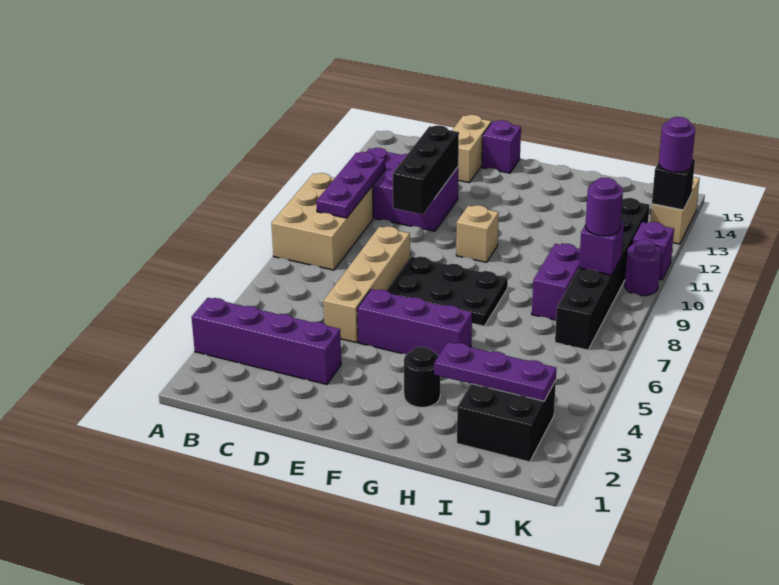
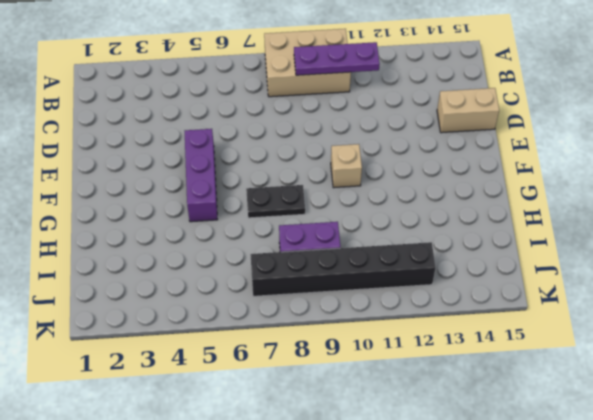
black plate G7:G8 level 1 -> black plate E7:G8 level 1
none -> purple brick A3:D3 level 1
none -> purple brick B11:D12 level 1
none -> tan brick D5:D8 level 1

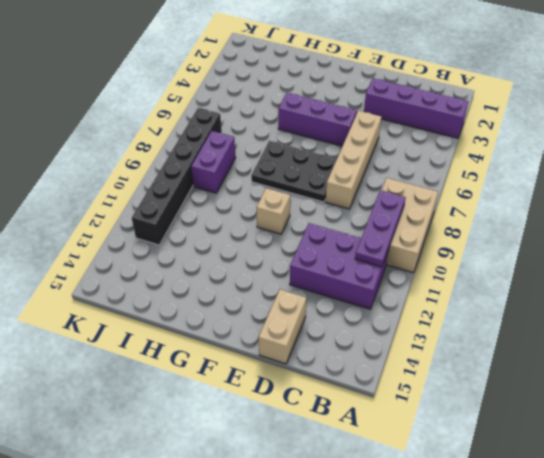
none -> purple brick E15 level 1
none -> black round brick G3 level 1
none -> black brick I2:J3 level 1

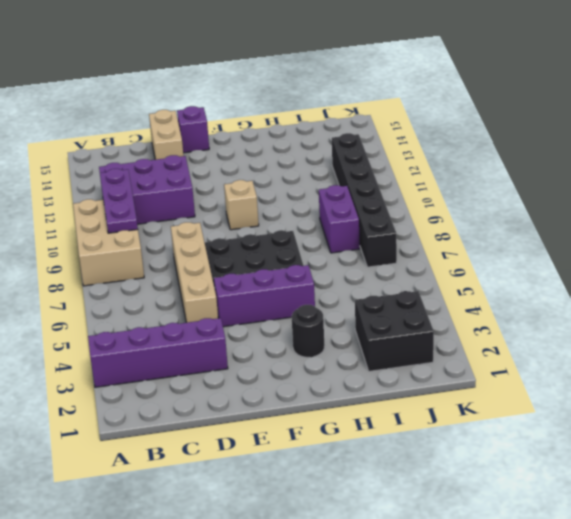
none -> purple round brick K10 level 1
none -> purple brick K11 level 1
none -> tan brick K13:K14 level 1

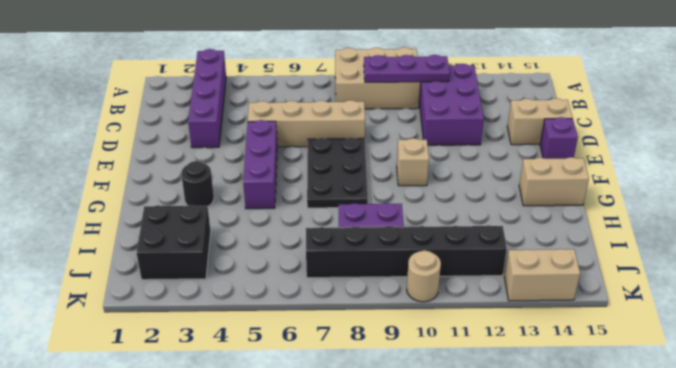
tan brick G14:G15 level 1 -> none
tan round brick K10 level 1 -> purple round brick K10 level 1
none -> purple brick K11 level 1
none -> black brick D10:D12 level 2
none -> purple plate H3:J3 level 2

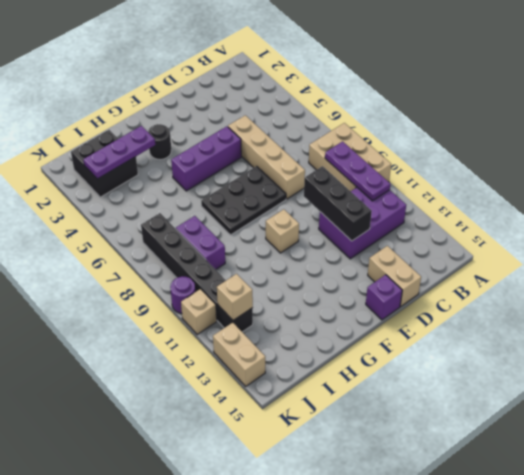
tan brick J12 level 2 -> none
tan brick K11 level 1 -> purple brick K11 level 1
none -> purple brick A3:D3 level 1
none -> purple brick J9 level 2
none -> black brick K13 level 2

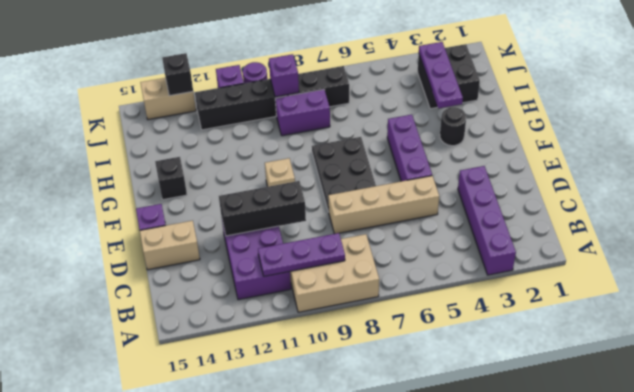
black brick G14 level 1 -> none
none -> purple round brick J9 level 3
none -> purple round brick K13 level 3

